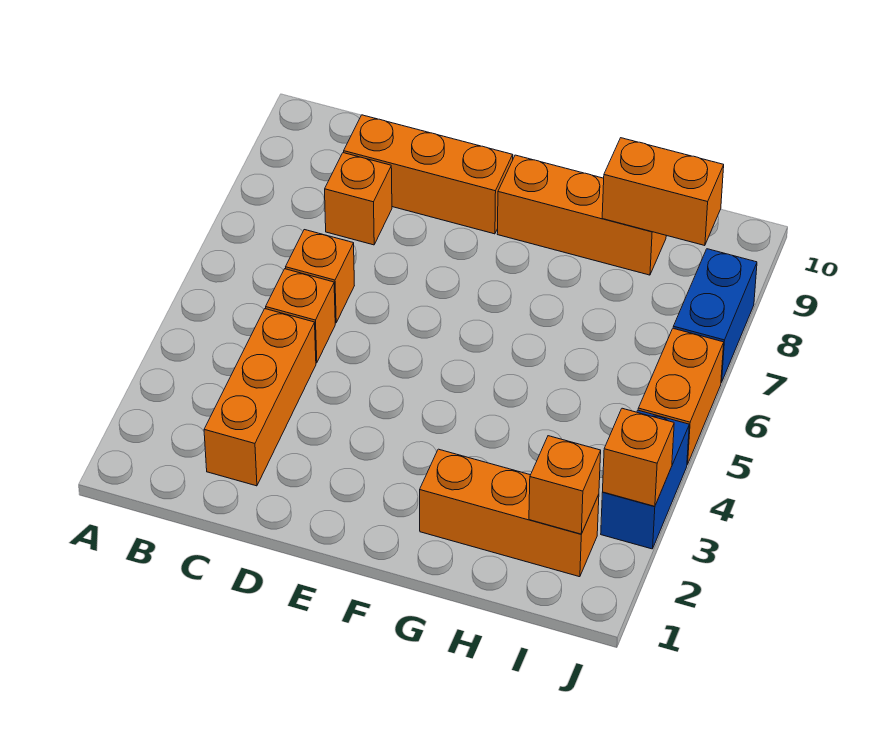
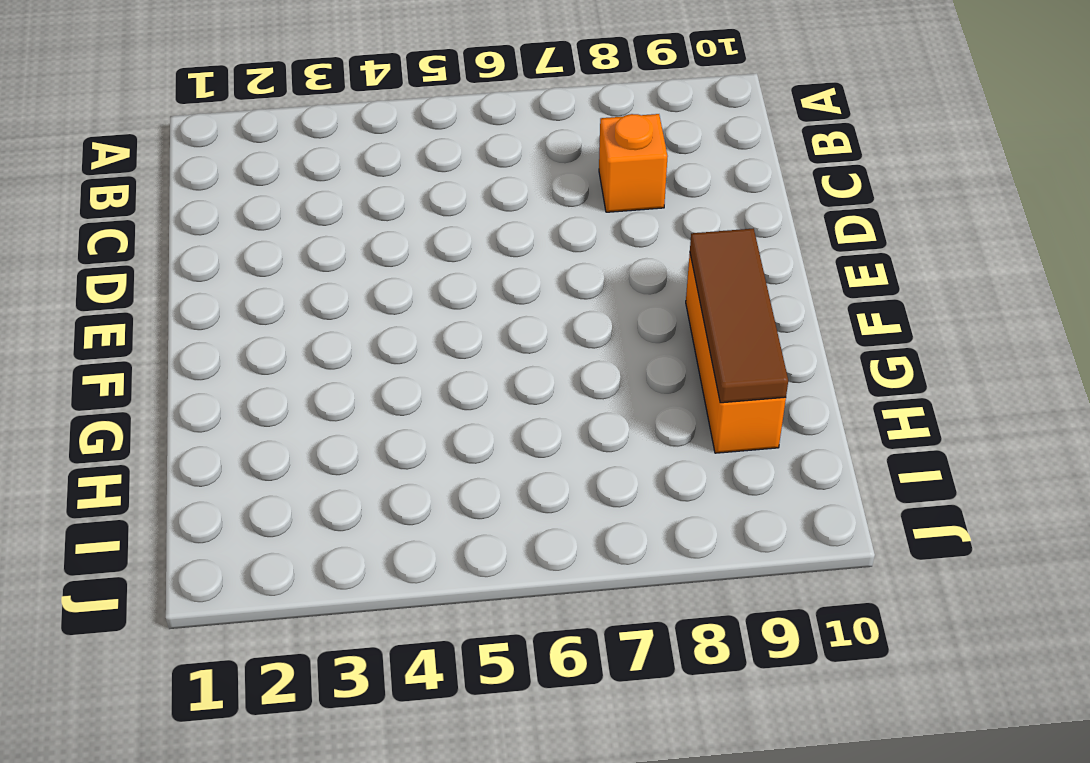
brown tile F9:H9 level 2 -> orange brick H9:I9 level 2
none -> orange brick C2:C4 level 1
none -> orange brick C5 level 1
none -> orange brick C6 level 1

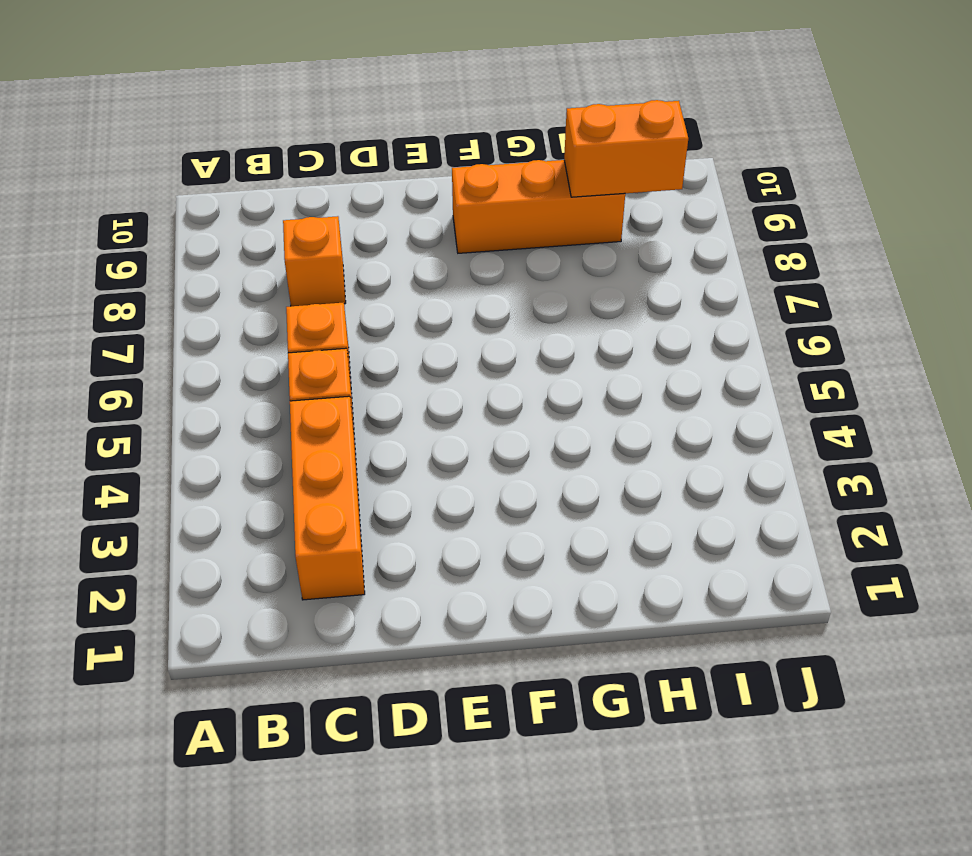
none -> orange brick C9:E9 level 1
none -> orange brick G2:I2 level 1
none -> blue brick J3:J4 level 1

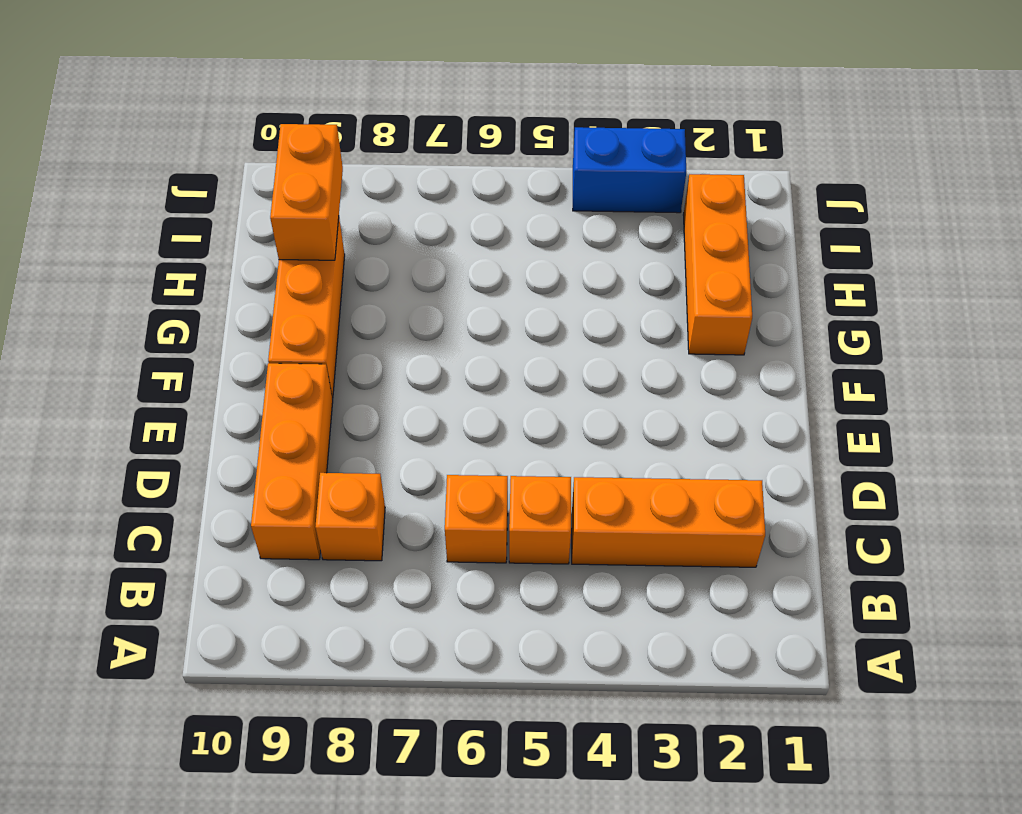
none -> orange brick J5:J6 level 1
none -> blue brick J7:J8 level 1
none -> orange brick I2 level 2

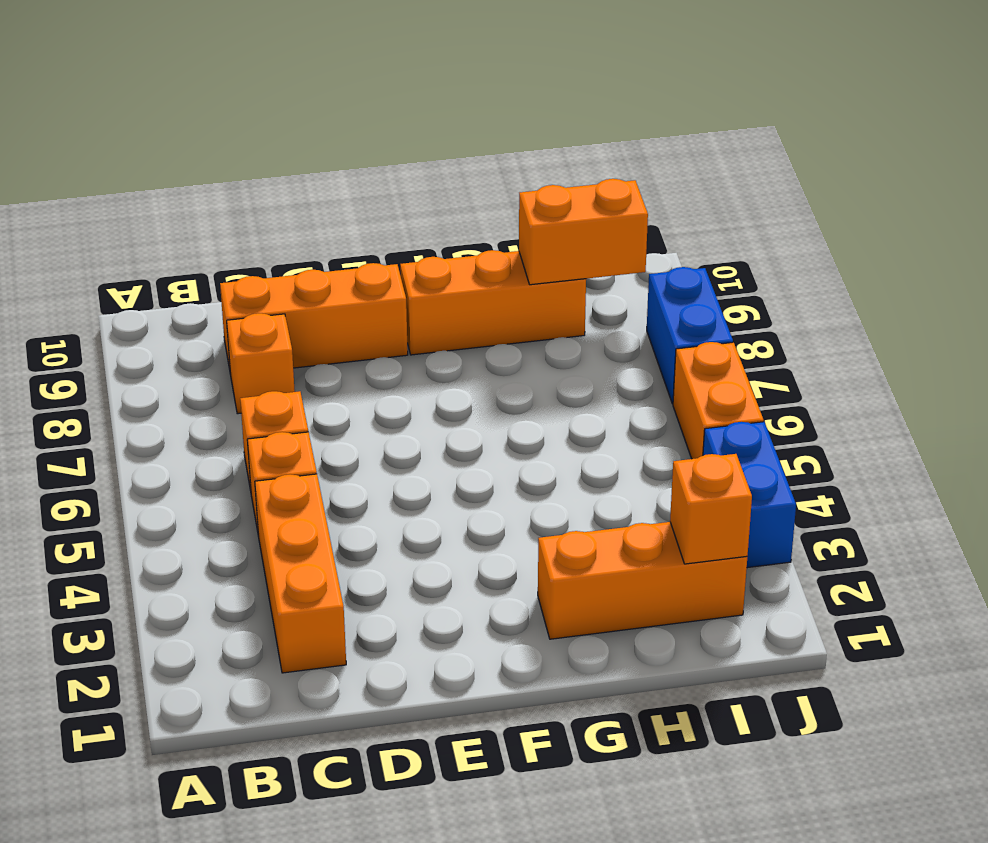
none -> orange brick J3 level 2

